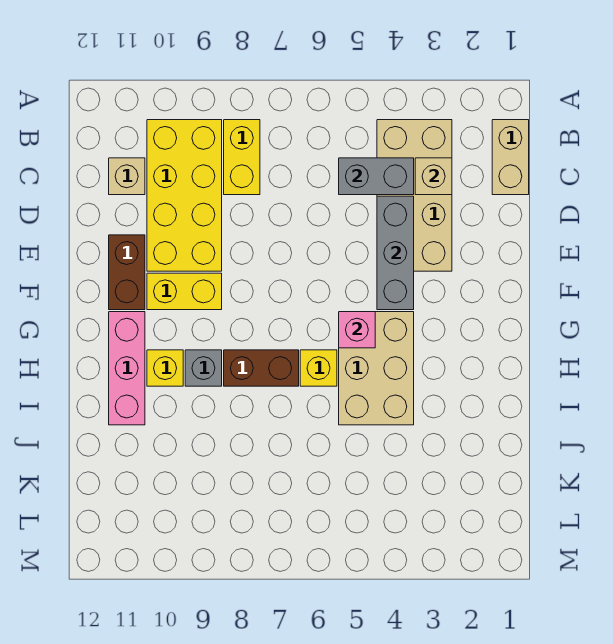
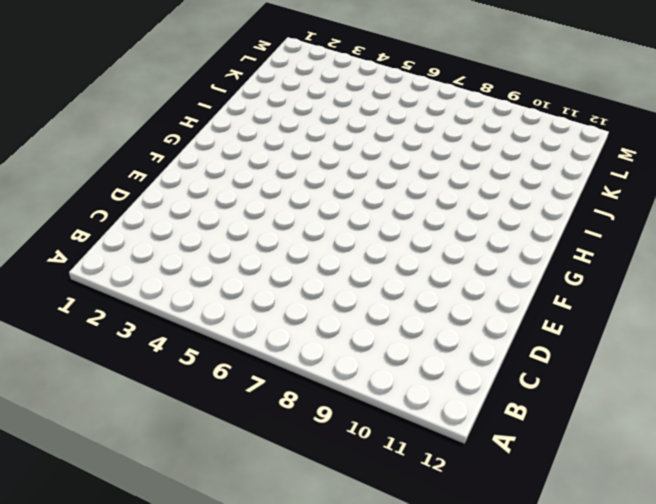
none -> tan brick B1:C1 level 1
none -> tan brick B3:E4 level 1
none -> yellow brick B8:C8 level 1

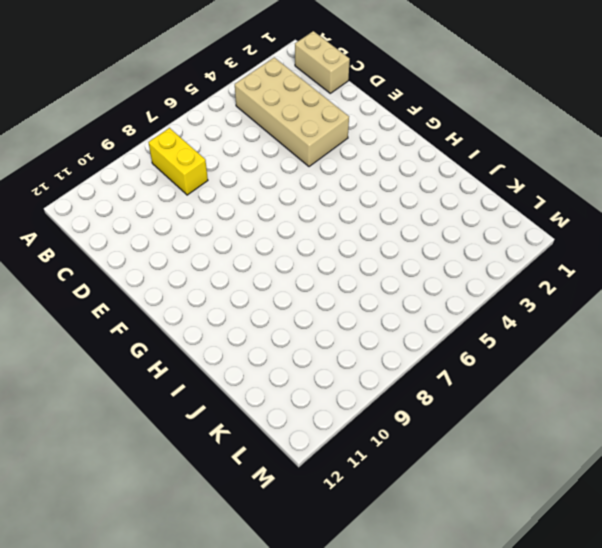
none -> yellow brick B9:E10 level 1
none -> tan brick C11 level 1
none -> brown brick E11:F11 level 1

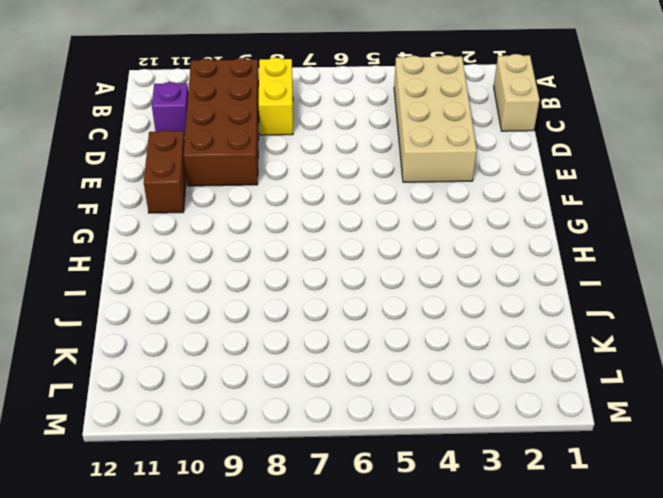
brown brick B9:E10 level 1 -> yellow brick B9:E10 level 1
purple brick C11 level 1 -> tan brick C11 level 1
none -> yellow brick F9:F10 level 1
none -> tan brick G4:I5 level 1
none -> pink brick G11:I11 level 1

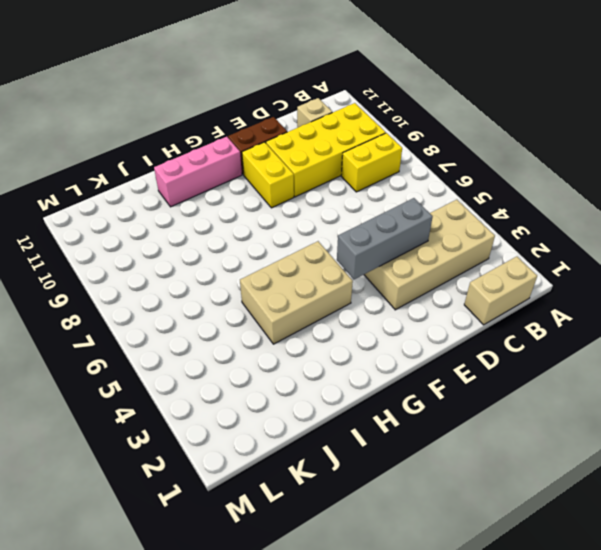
none -> yellow brick H6 level 1
none -> brown brick H7:H8 level 1
none -> grey brick H9 level 1

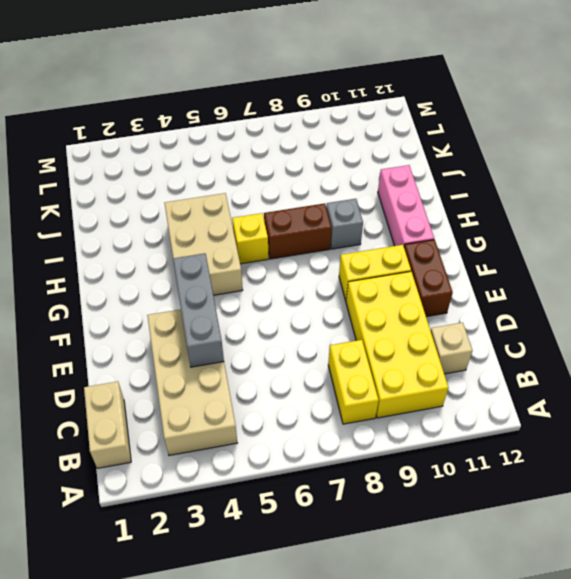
none -> yellow brick H10 level 1
none -> tan brick C3 level 2
none -> grey brick C4:C5 level 2

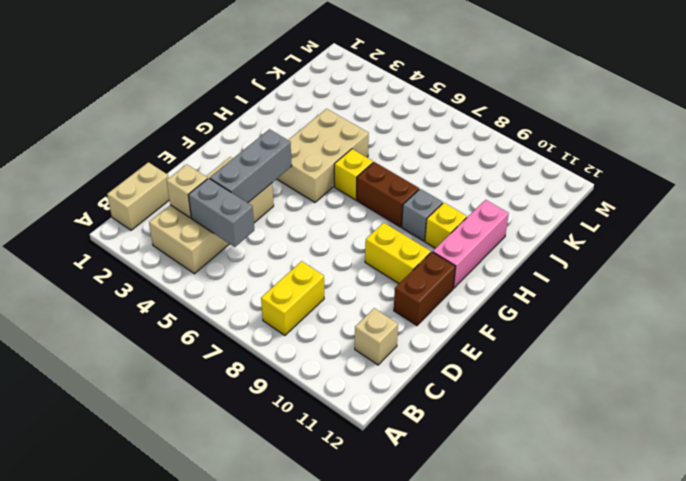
none -> yellow brick B9:E10 level 1
none -> pink brick G5 level 2

